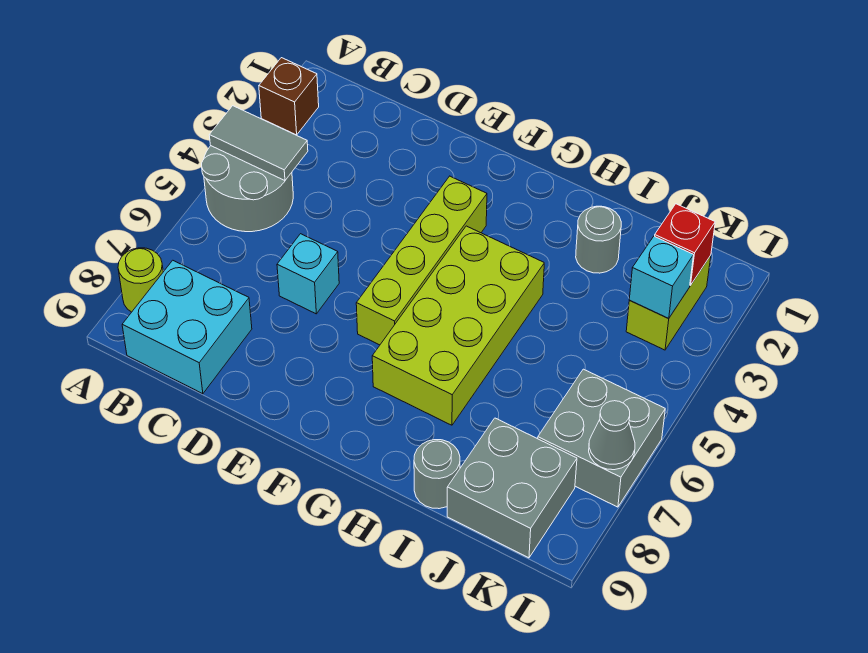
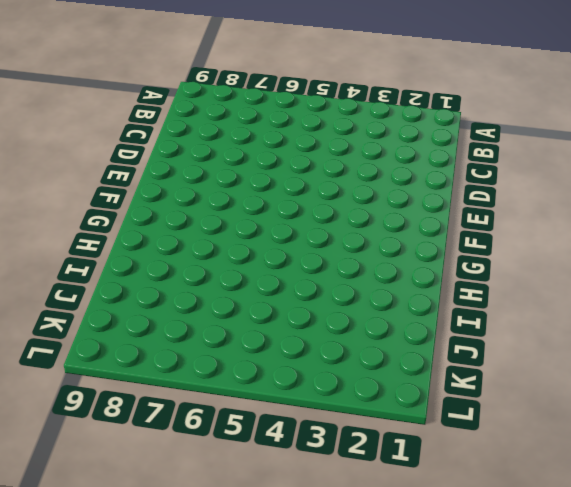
none -> brown brick A2 level 1
none -> grey round brick A4:B5 level 1
none -> lime round brick A8 level 1

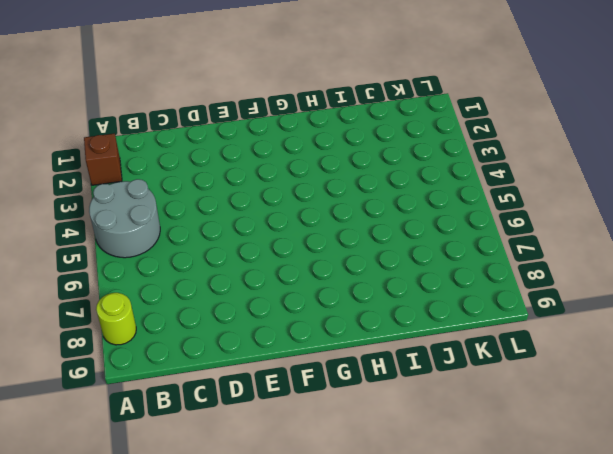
none -> cyan brick B8:C9 level 1
none -> cyan brick D6 level 1
none -> lime brick F3:F6 level 1

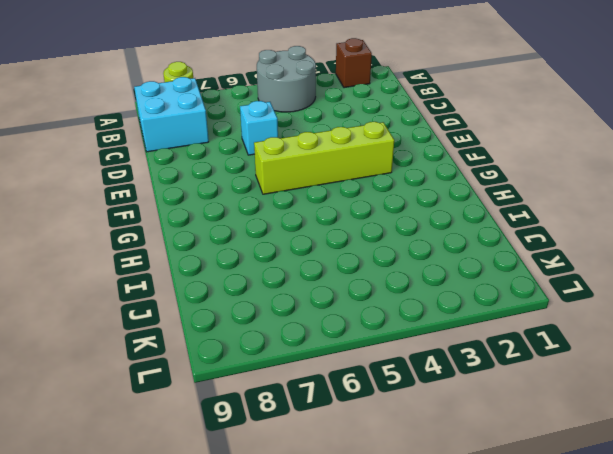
none -> lime brick G4:H7 level 1
none -> grey round brick I2 level 1
none -> grey round brick I9 level 1

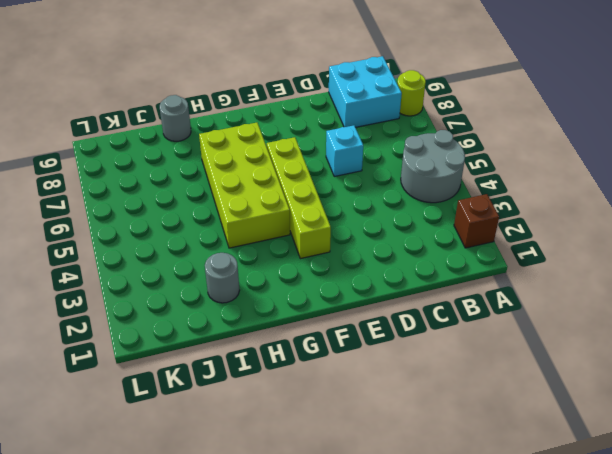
none -> grey brick J8:K9 level 1
none -> lime brick K2:K3 level 1
none -> grey brick K6:L7 level 1

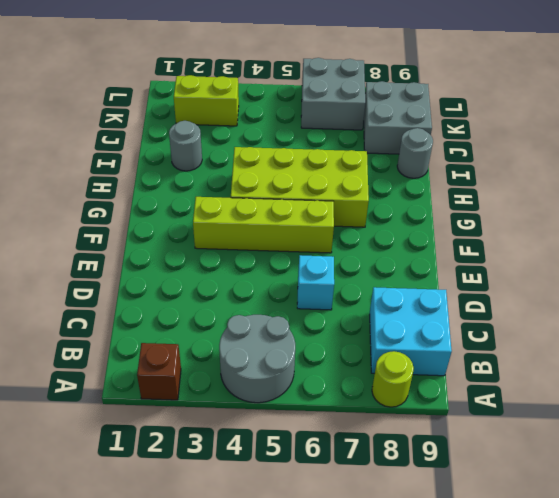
none -> grey tile A4:B4 level 2
none -> red brick K2 level 2
none -> cyan brick K3 level 2

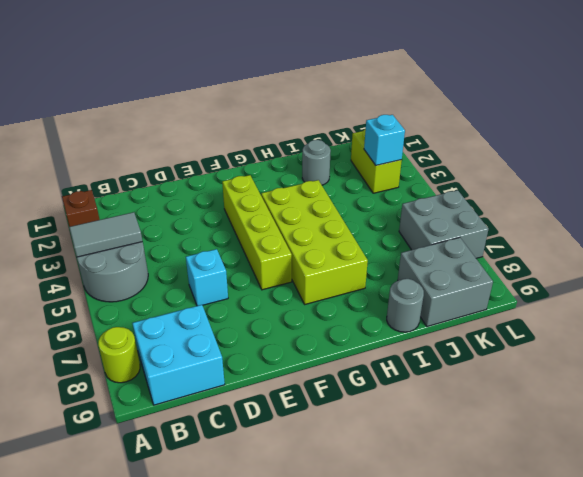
none -> red brick K2 level 2
none -> grey cone L7 level 2

